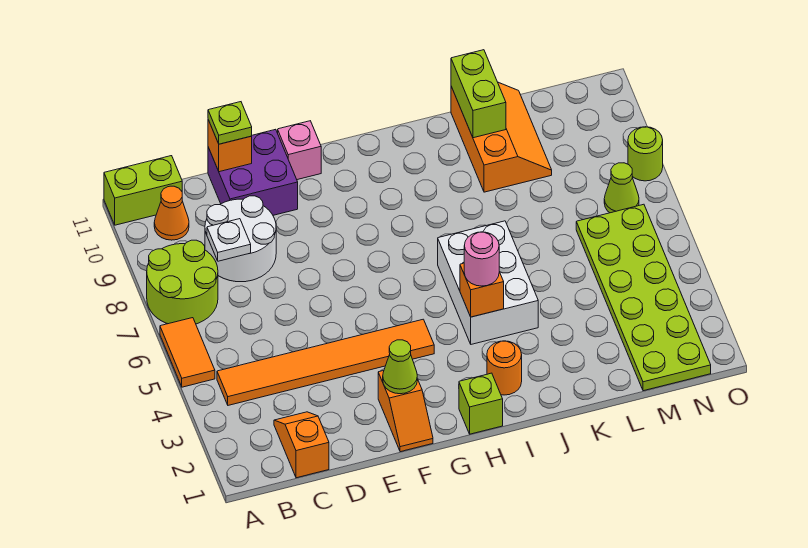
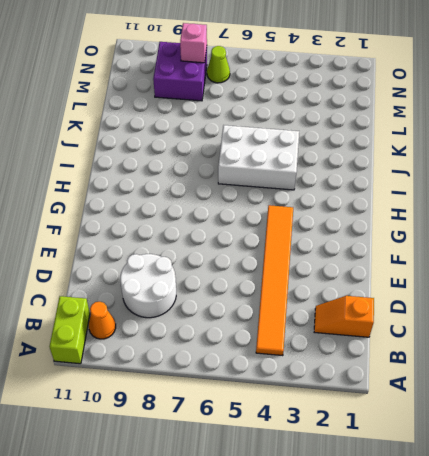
purple brick M8:N9 level 1 -> purple brick D10:E11 level 1
pink brick N8 level 2 -> pink brick F11 level 1
none -> orange tile A5:A6 level 1
none -> lime round brick A7:B8 level 1
none -> orange slope F1:F2 level 1 top 2

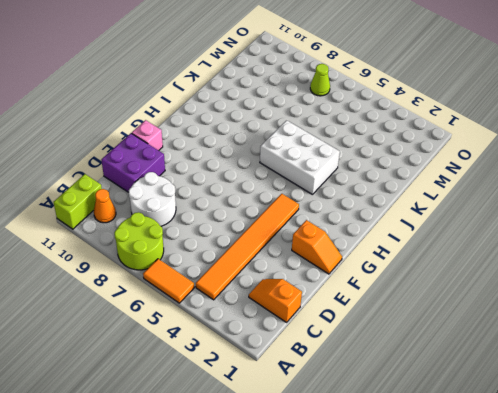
none -> lime brick H1 level 1
none -> orange round brick I2 level 1
none -> orange slope K9:L11 level 1 top K

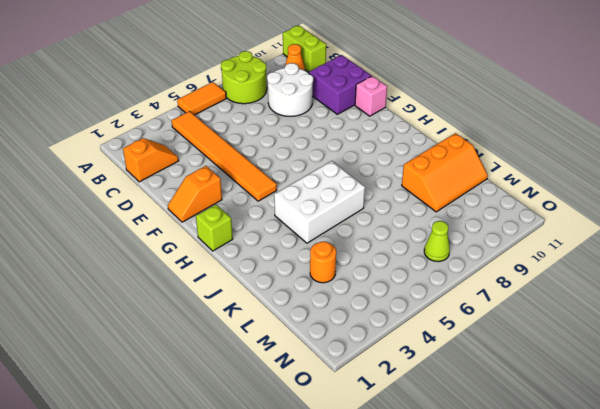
orange round brick L3 level 1 -> orange round brick I2 level 1
none -> lime plate M1:N6 level 1
none -> lime round brick O8 level 1
none -> white plate C8 level 2

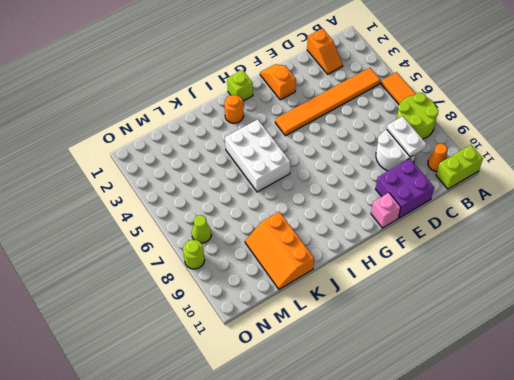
white plate C8:C9 level 2 -> white plate C8 level 2
none -> lime plate M1:N6 level 1
none -> orange brick D11 level 2
none -> lime cone F2 level 2

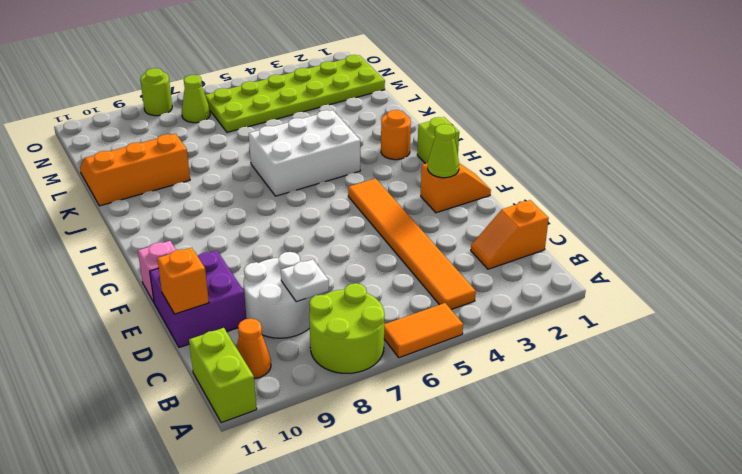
none -> orange brick I4 level 2
none -> lime brick K10:K11 level 2
none -> lime plate D11 level 3

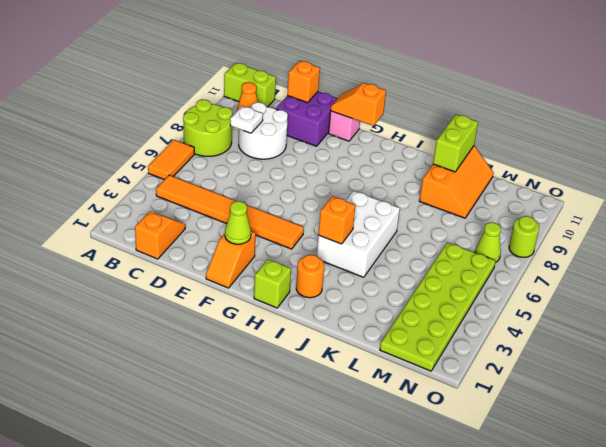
orange slope F11:G11 level 2 top G -> none
none -> lime plate D11 level 3
none -> pink round brick I4 level 3

